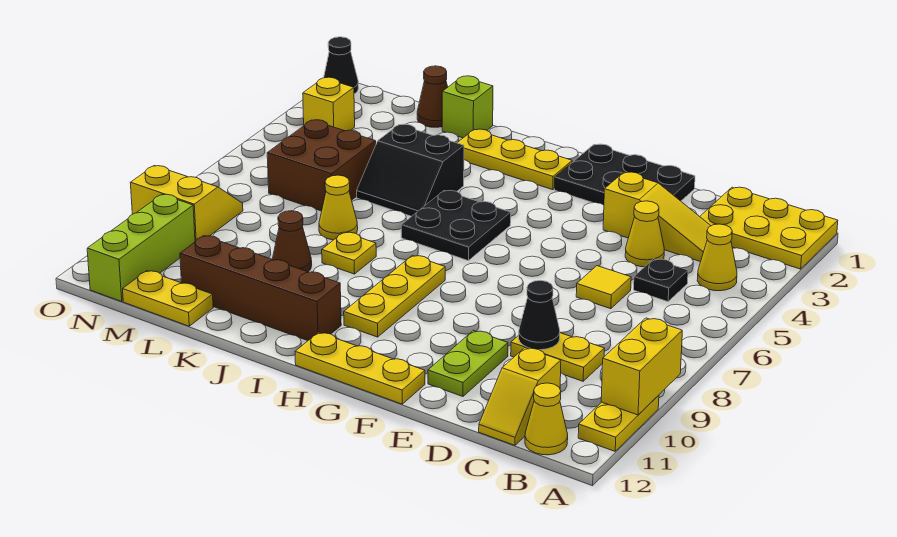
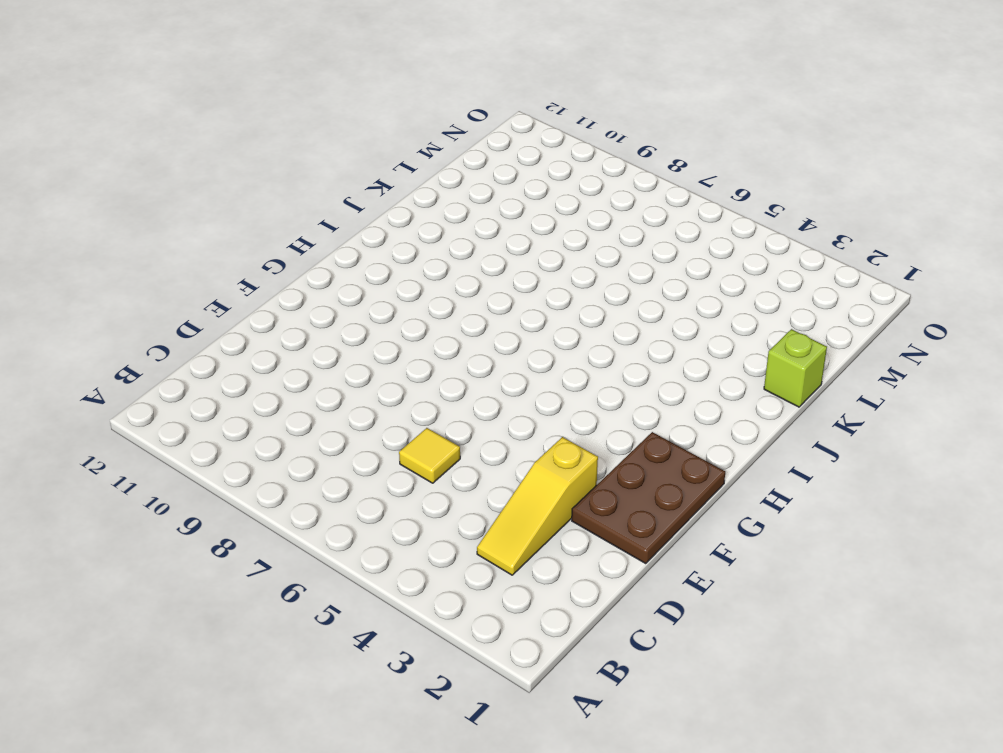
brown plate E1:G2 level 1 -> black plate E1:G2 level 1
none -> yellow plate A1:C2 level 1
none -> yellow plate A10:A11 level 1
none -> yellow cone B4 level 1
none -> yellow cone B12 level 1

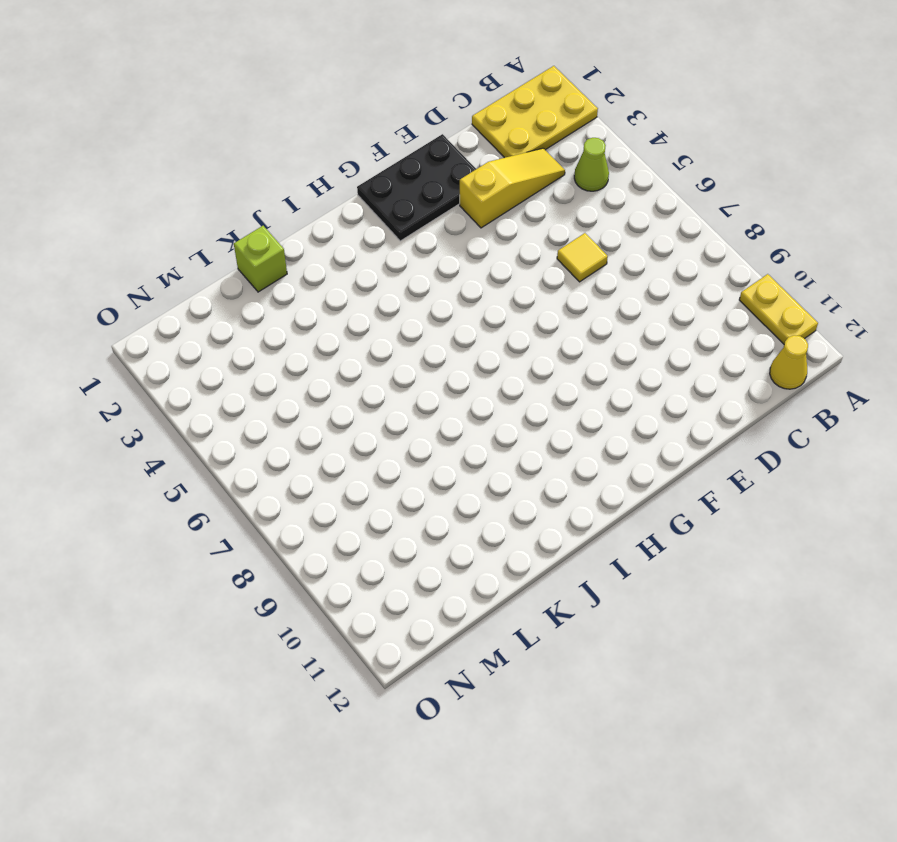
lime cone B4 level 1 -> yellow cone B4 level 1
none -> black plate C5 level 1
none -> yellow plate C9:D9 level 1
none -> yellow slope C11:C12 level 1 top 11
none -> yellow cone D4 level 1

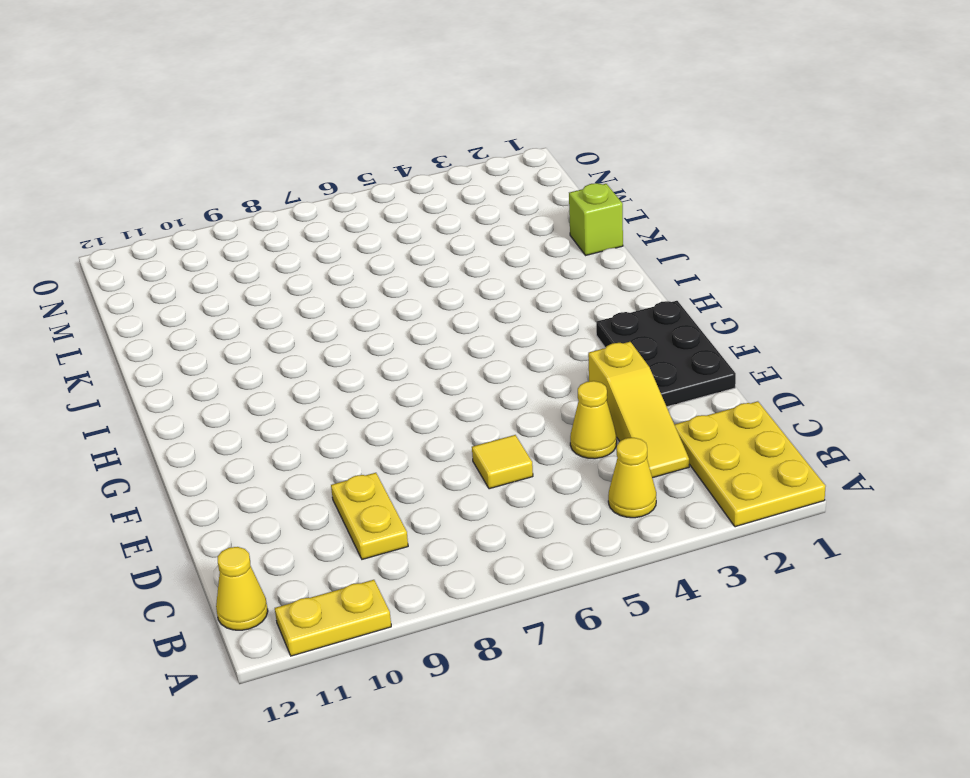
none -> black plate C5 level 1
none -> yellow slope C11:C12 level 1 top 11
none -> lime plate E10:E11 level 1
none -> yellow plate F12:H12 level 1

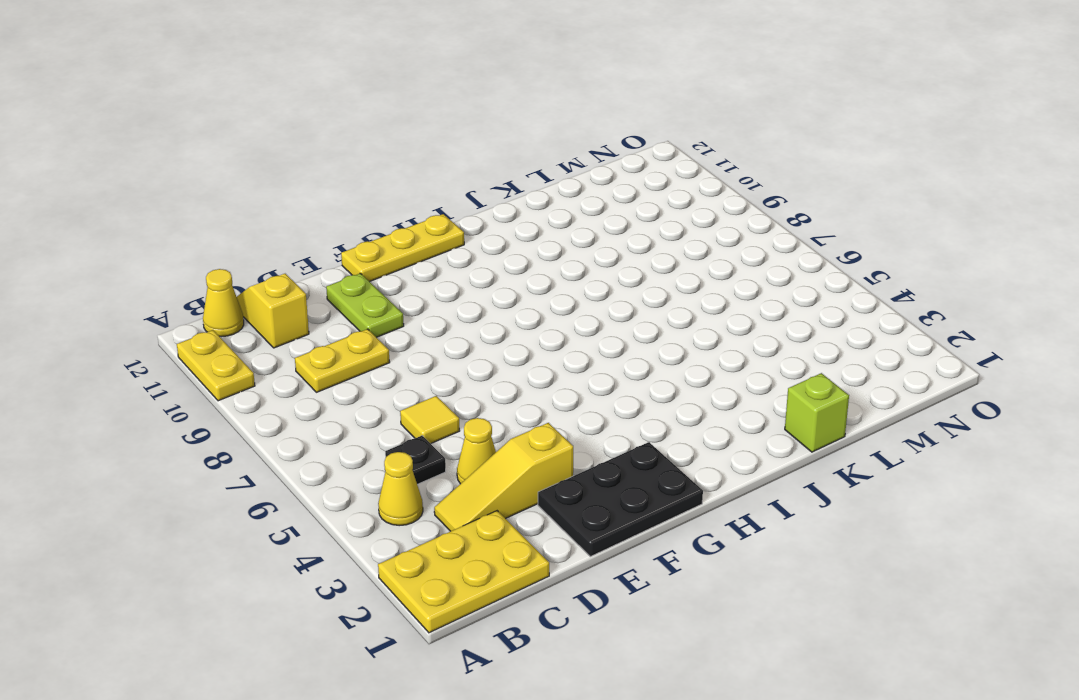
none -> yellow plate H2:J2 level 1
none -> black plate H5:I6 level 1
none -> yellow plate H8:H10 level 1
none -> brown brick I11:L11 level 1

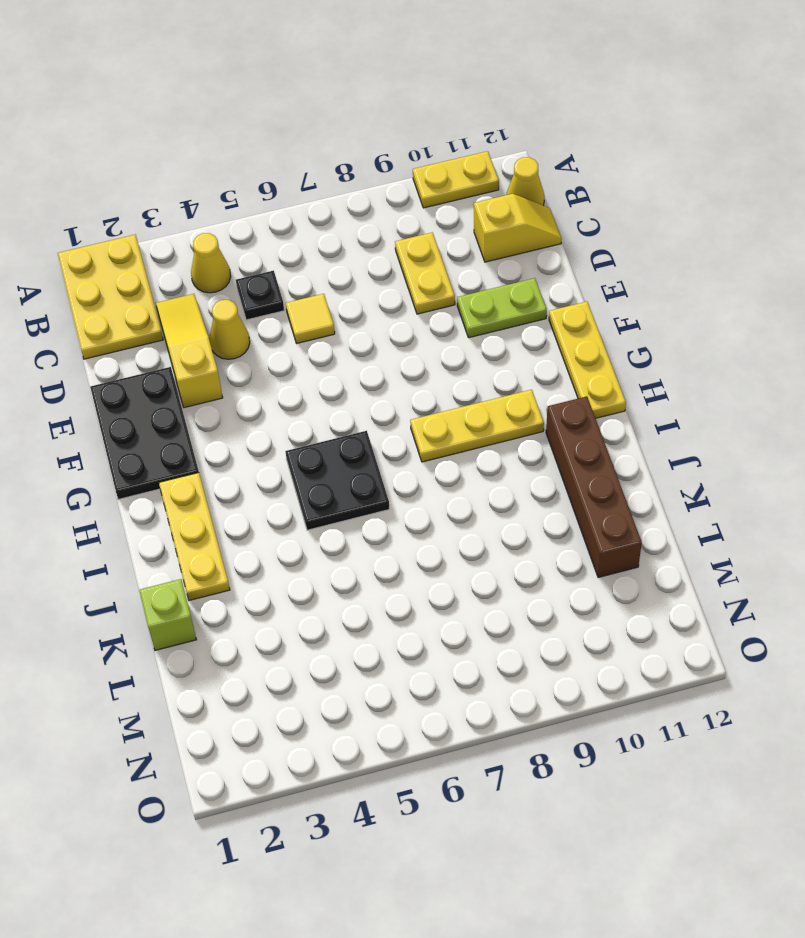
none -> black slope J4:K5 level 1 top 4
none -> yellow plate J8 level 1
none -> yellow cone K7 level 1
none -> brown cone K9 level 1

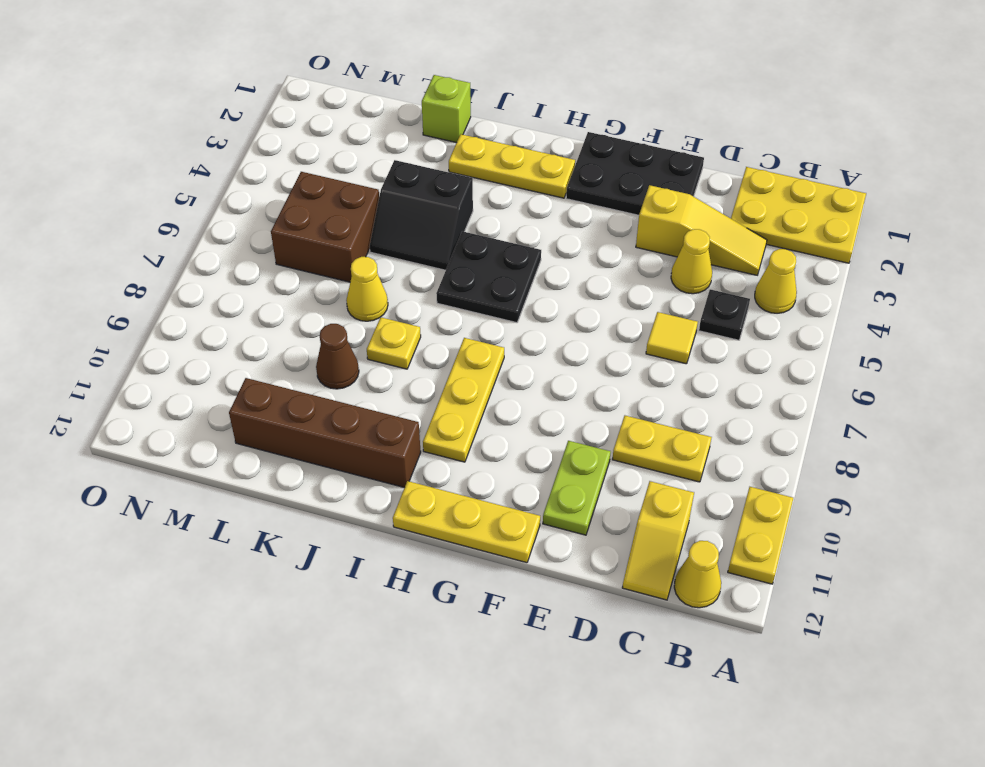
none -> brown cone L1 level 1
none -> yellow plate L12:M12 level 1
none -> yellow brick N3 level 1
none -> yellow slope N8:O9 level 1 top 9

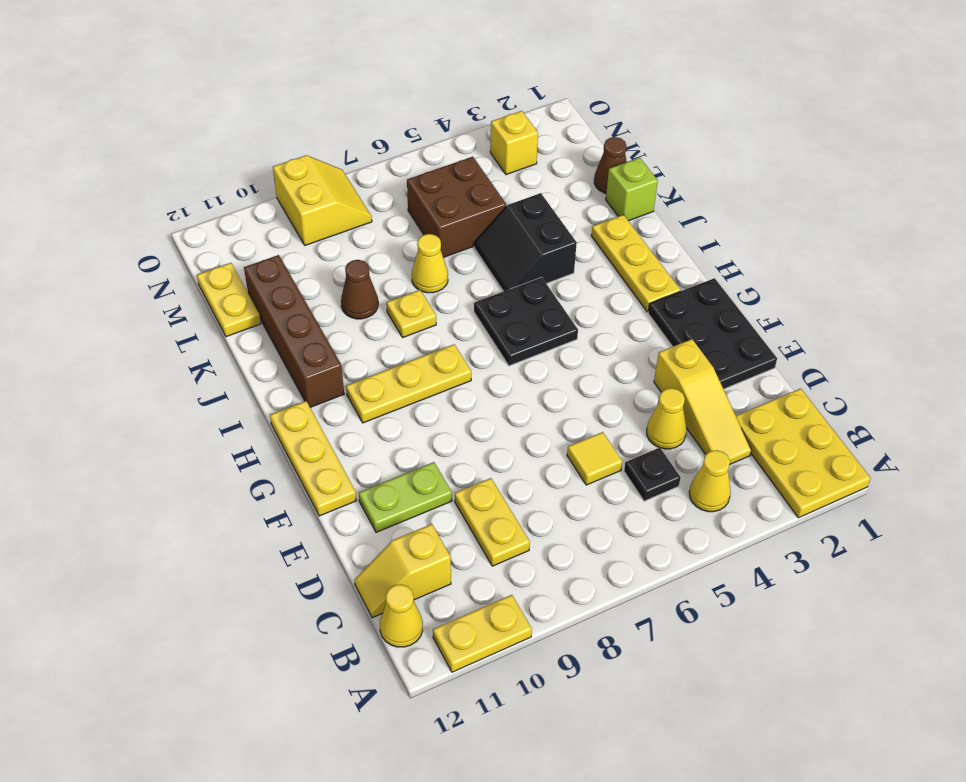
none -> lime brick N10:N12 level 1
none -> black cone O1 level 1
none -> yellow brick A9:A10 level 2
none -> black cone D9 level 2

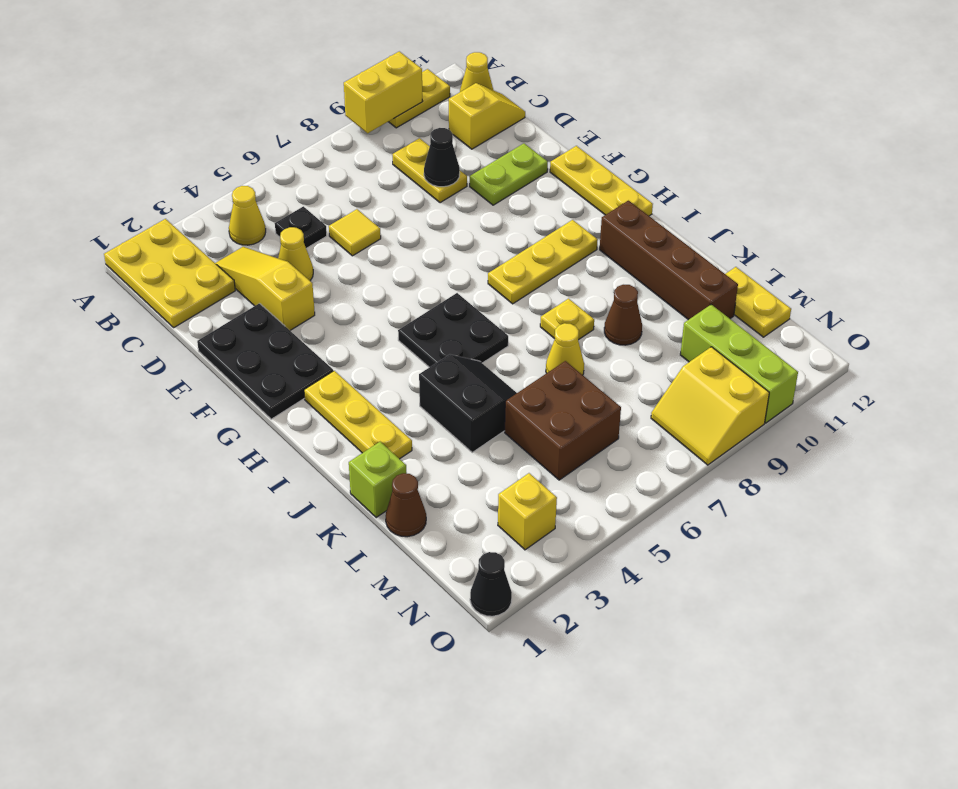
lime brick M10:O10 level 1 -> lime brick N10:N12 level 1

